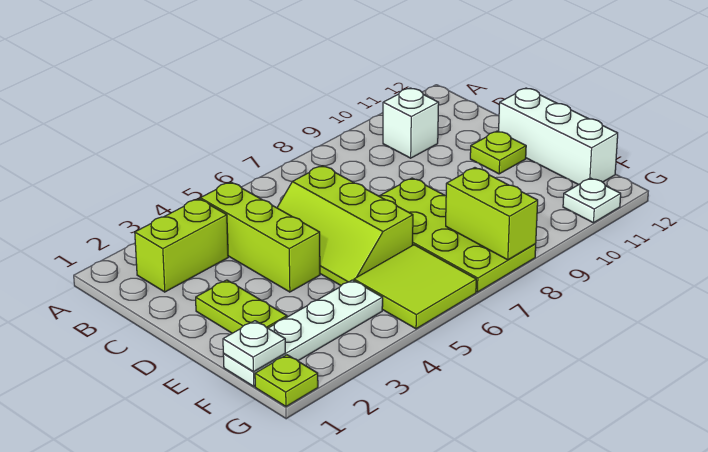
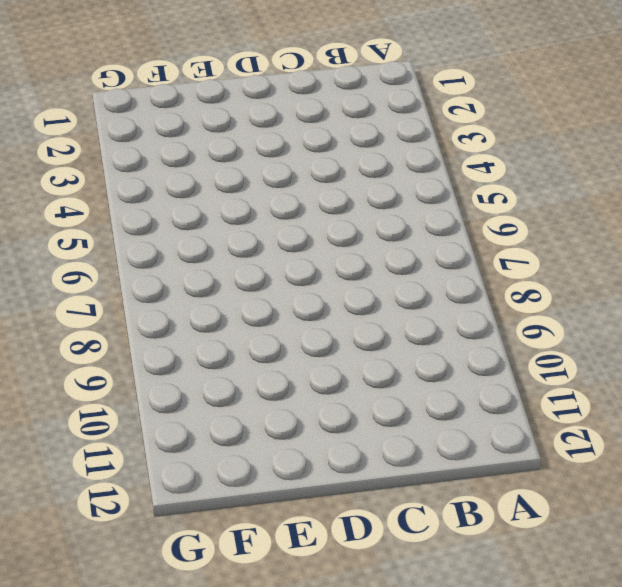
none -> lime brick B2:B3 level 1
none -> lime brick B4:D4 level 1
none -> white brick B10 level 1

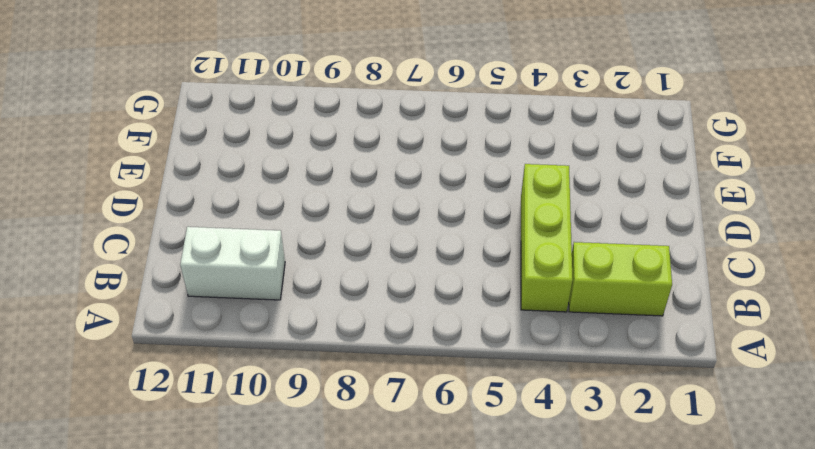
white brick B10:B11 level 1 -> white brick B10 level 1
none -> lime slope C5:E6 level 1 top 6
none -> lime plate D2:E2 level 1
none -> lime plate D7:G8 level 1

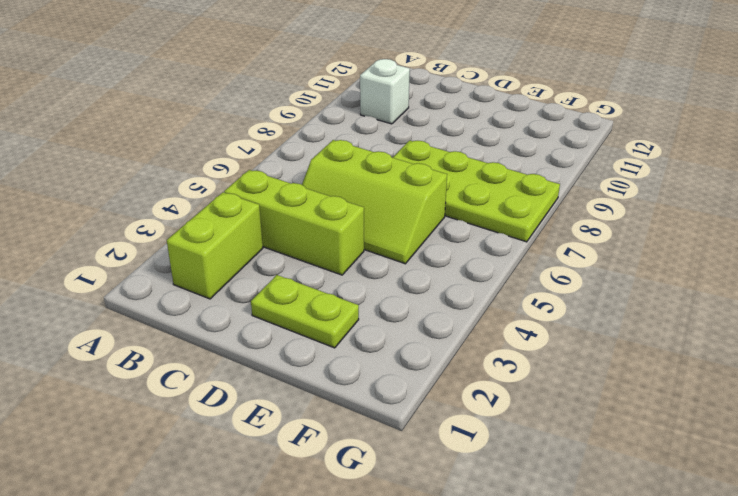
none -> lime plate D11 level 1
none -> white brick D12:F12 level 1
none -> white plate F1:F4 level 1

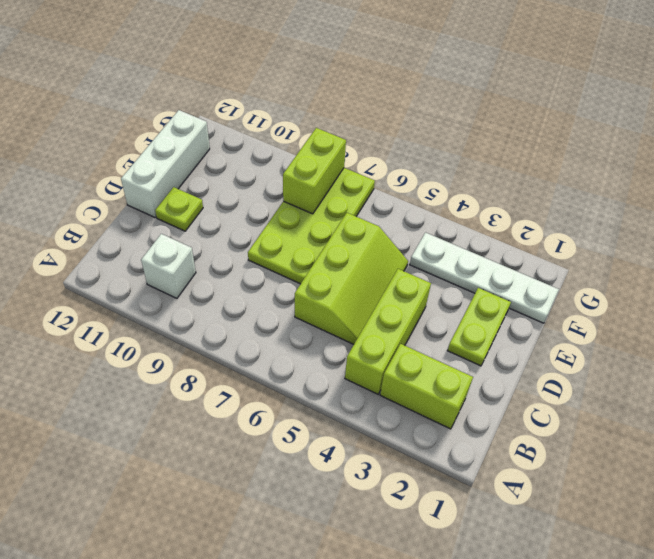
none -> lime tile F5:G6 level 1
none -> lime plate G1 level 1
none -> white plate G11 level 1

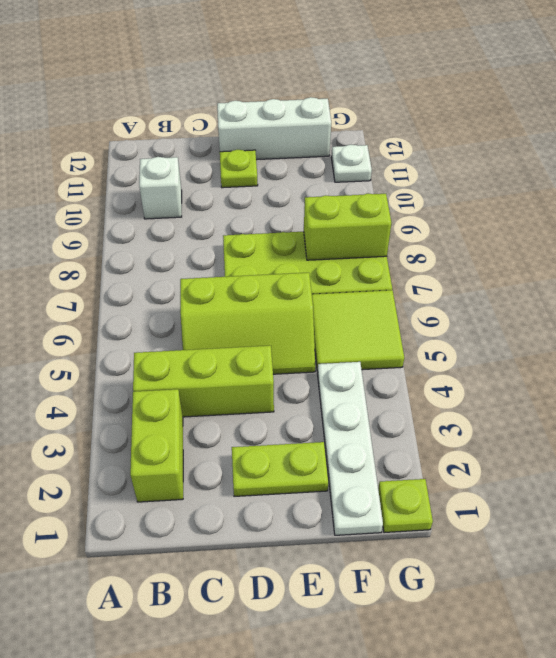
none -> white plate F1 level 2

